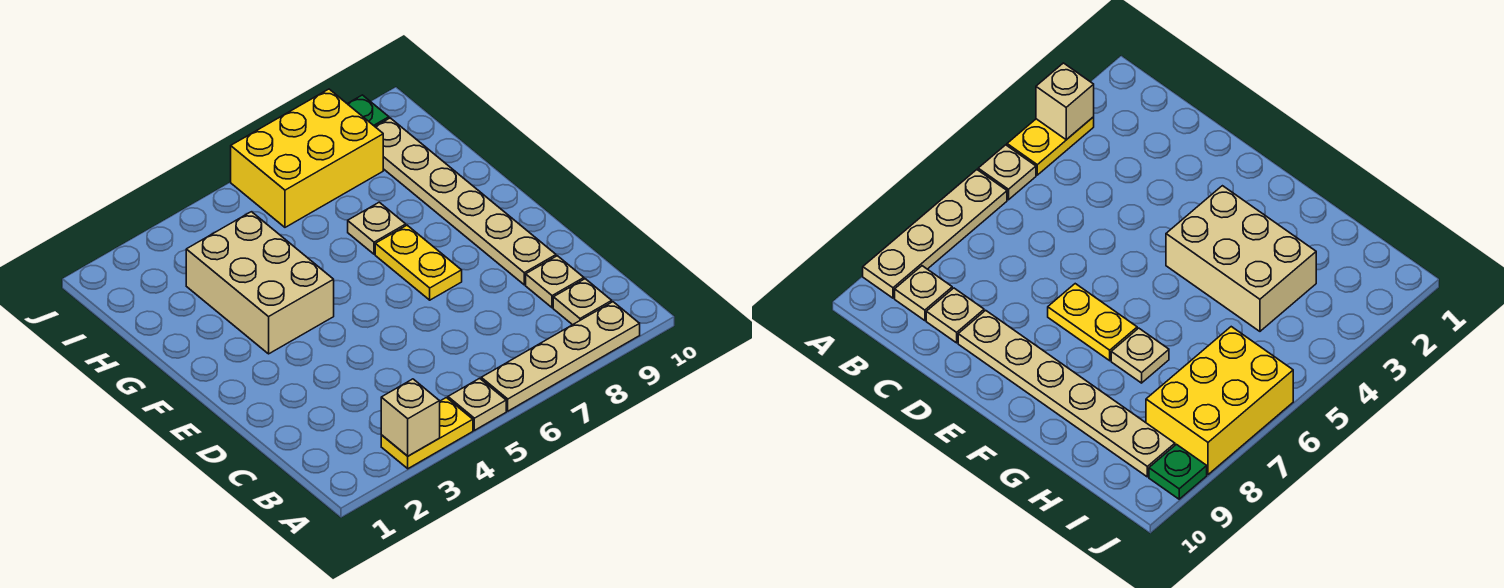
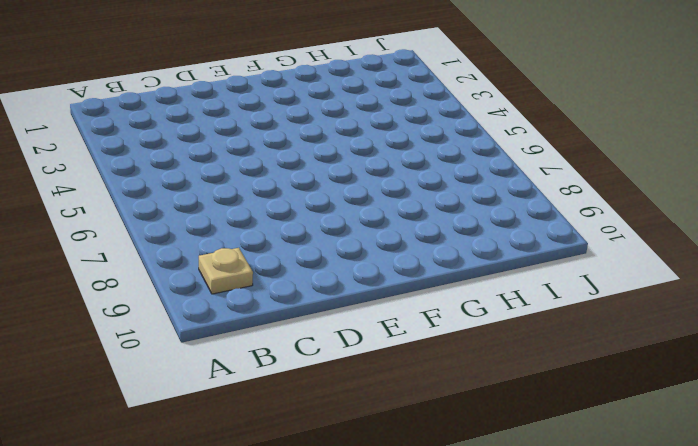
none -> yellow plate A3:A4 level 1
none -> tan plate A5 level 1
none -> tan plate A6:A9 level 1

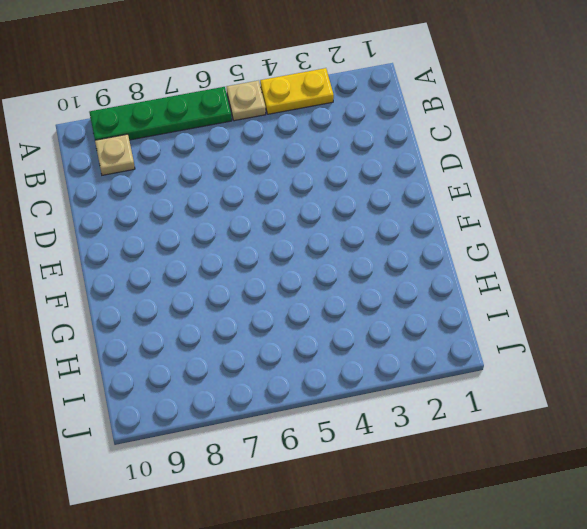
green plate A6:A9 level 1 -> tan plate A6:A9 level 1
none -> tan plate C9 level 1
none -> tan plate D9:I9 level 1
none -> yellow plate E7:F7 level 1

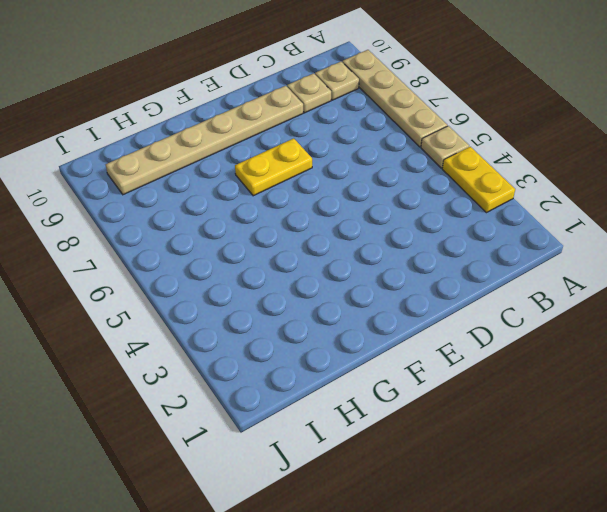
none -> tan brick F3:H4 level 1
none -> tan plate G7 level 1
none -> yellow brick I6:J8 level 1

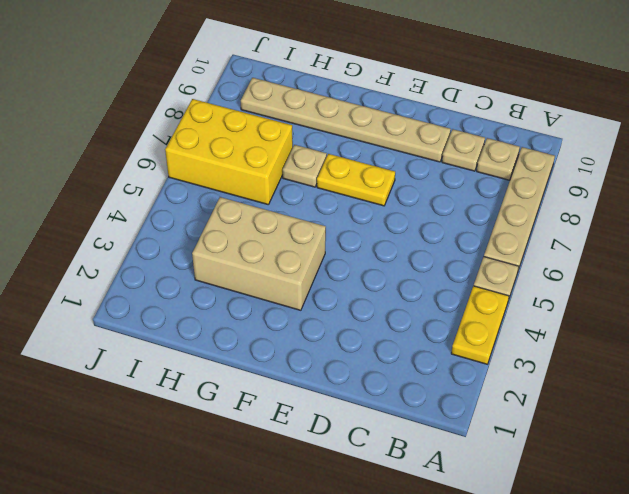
yellow brick H6:J7 level 1 -> yellow brick I6:J8 level 1
none -> green plate J9 level 1
none -> tan brick A3 level 2

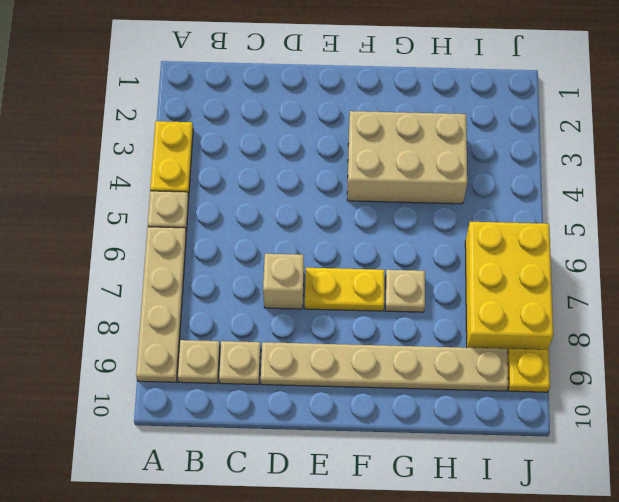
tan brick D7 level 1 -> tan brick A3 level 2
yellow plate J9 level 1 -> green plate J9 level 1

